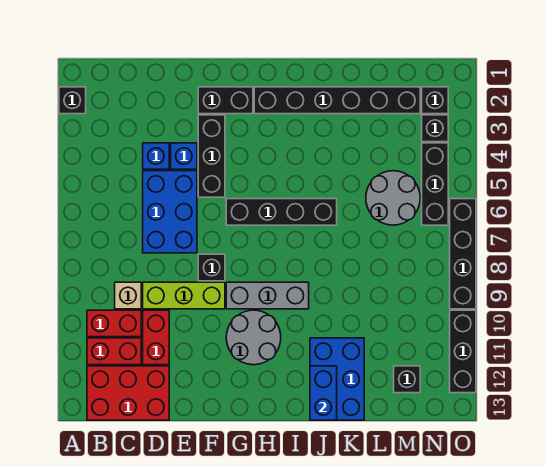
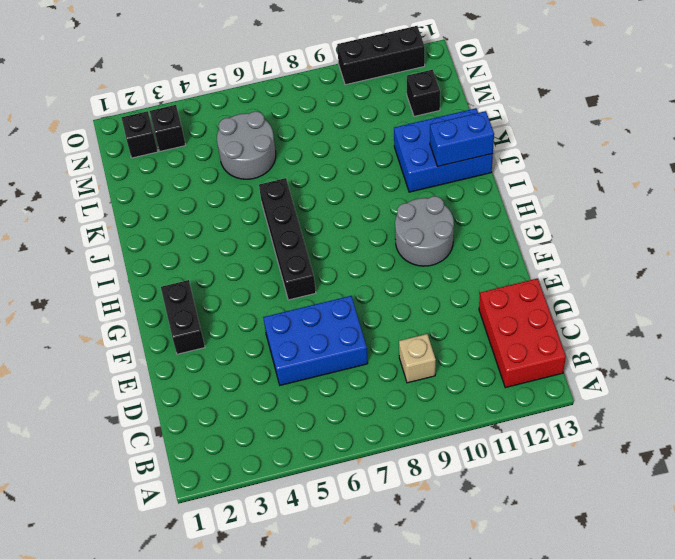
none -> black brick A2 level 1
none -> red brick B10:C10 level 1
none -> red brick B11:C11 level 1

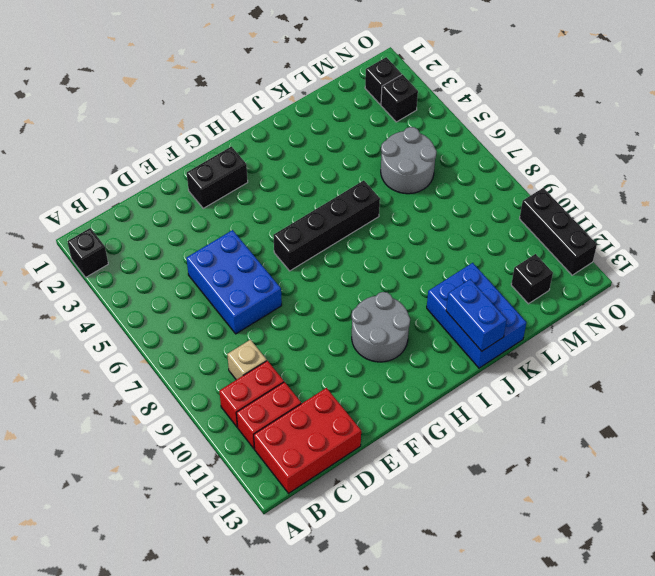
none -> blue brick D4 level 1
none -> lime brick D9:F9 level 1
none -> red brick D10:D11 level 1

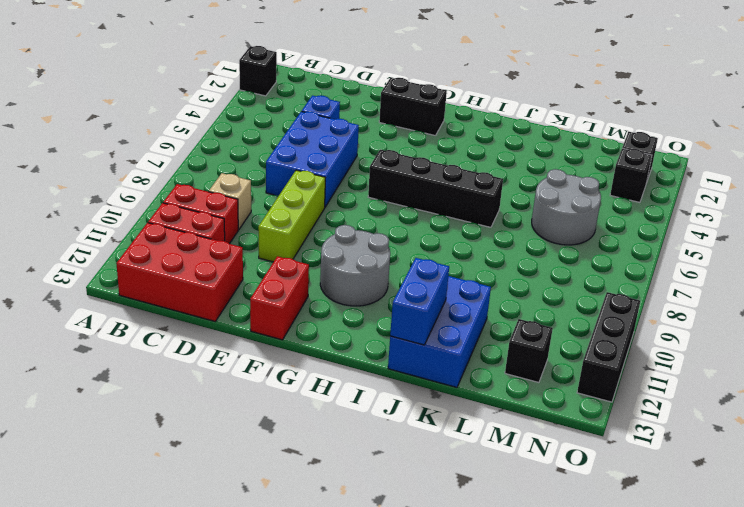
lime brick E8:E10 level 1 -> lime brick D9:F9 level 1
red brick F12:F13 level 1 -> red brick D10:D11 level 1
none -> blue brick E4 level 1
none -> black brick F3:F5 level 1
none -> black brick F8 level 1

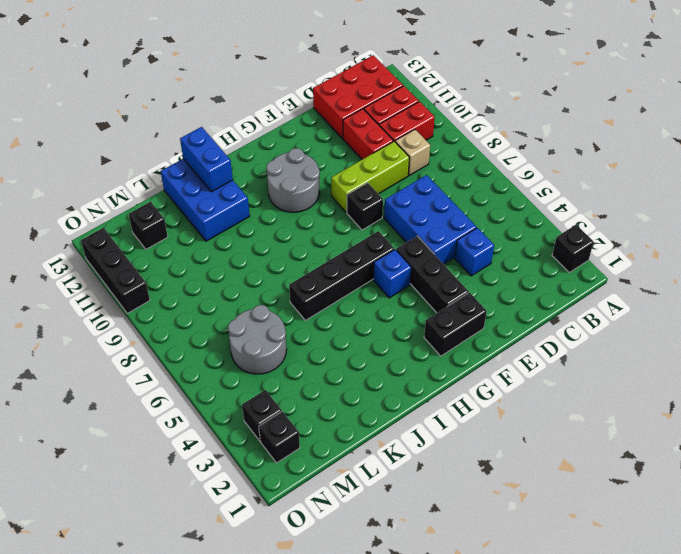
blue brick G5 level 1 -> blue brick E4 level 1
none -> grey brick G9:I9 level 1
none -> black brick H2:M2 level 1
none -> black brick N4:N6 level 1

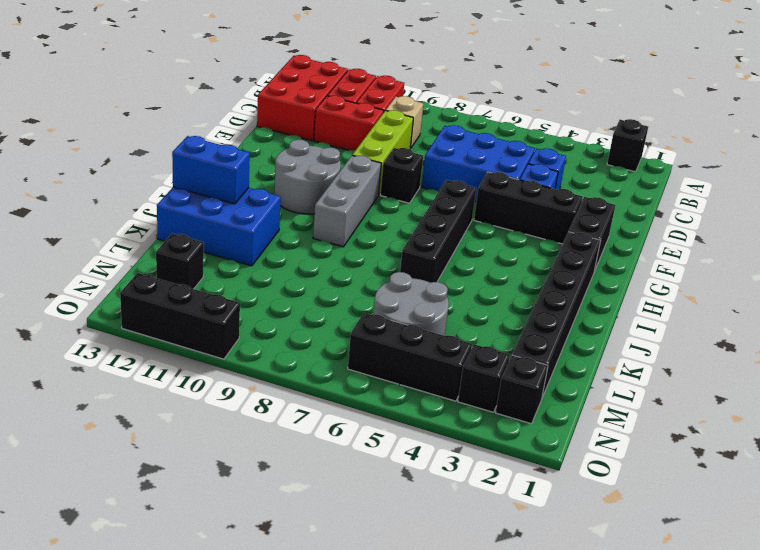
none -> black brick O6:O9 level 1

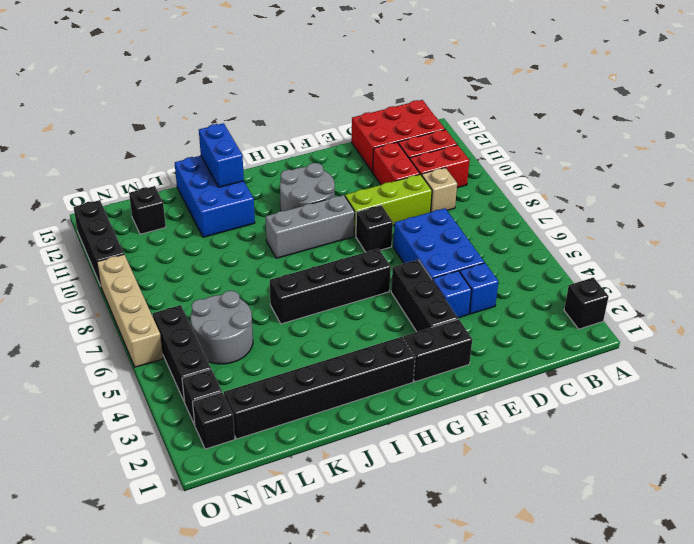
tan brick O6:O9 level 1 -> black brick O6:O9 level 1

